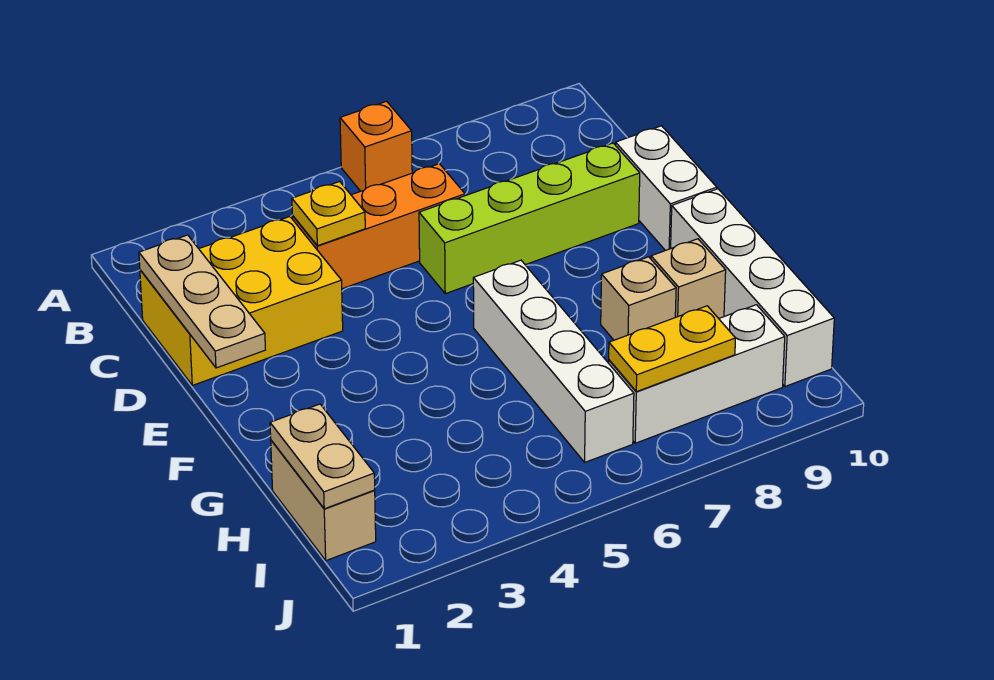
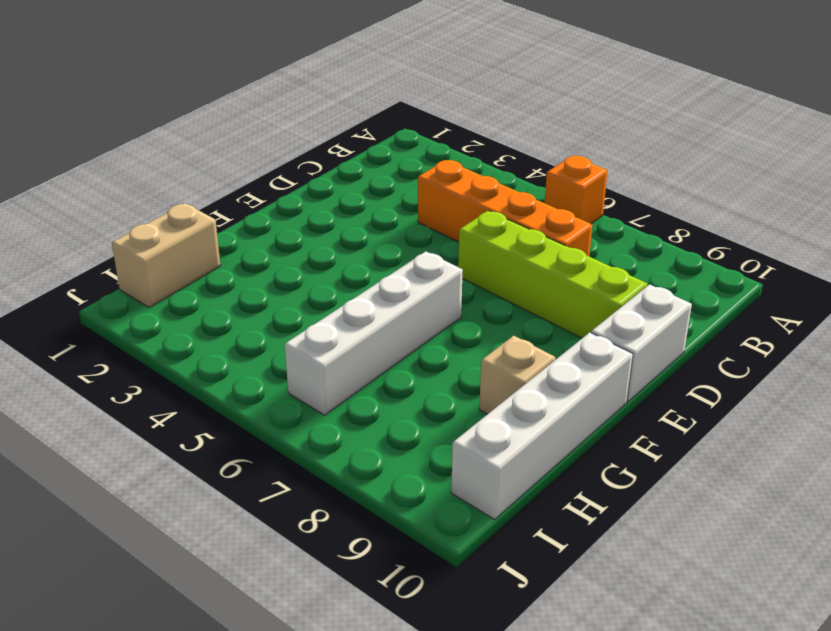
orange brick C4:C7 level 1 -> orange brick C4:C6 level 1
none -> yellow brick C1:D3 level 1
none -> tan brick G8 level 1
none -> white brick I7:I9 level 1

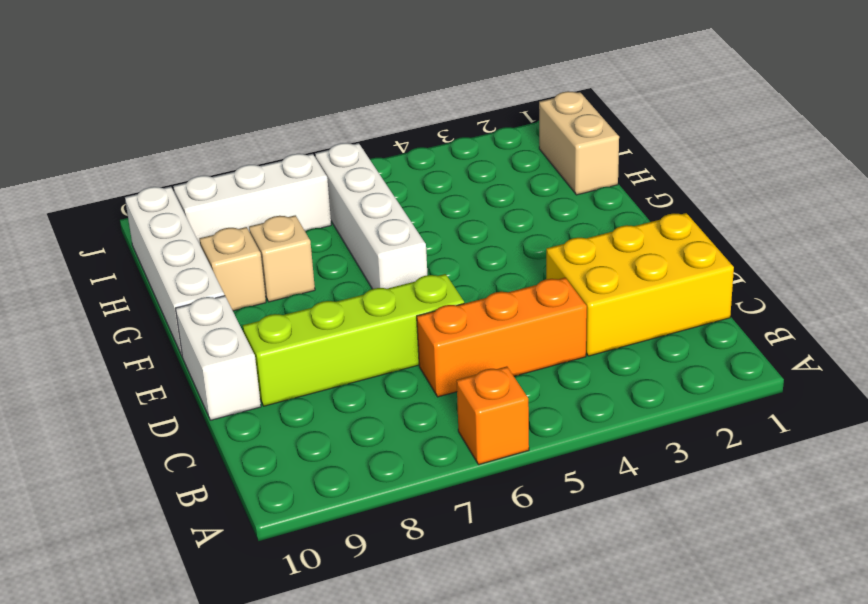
none -> tan plate C1:E1 level 2
none -> yellow plate C4 level 2
none -> tan plate H1:I1 level 2

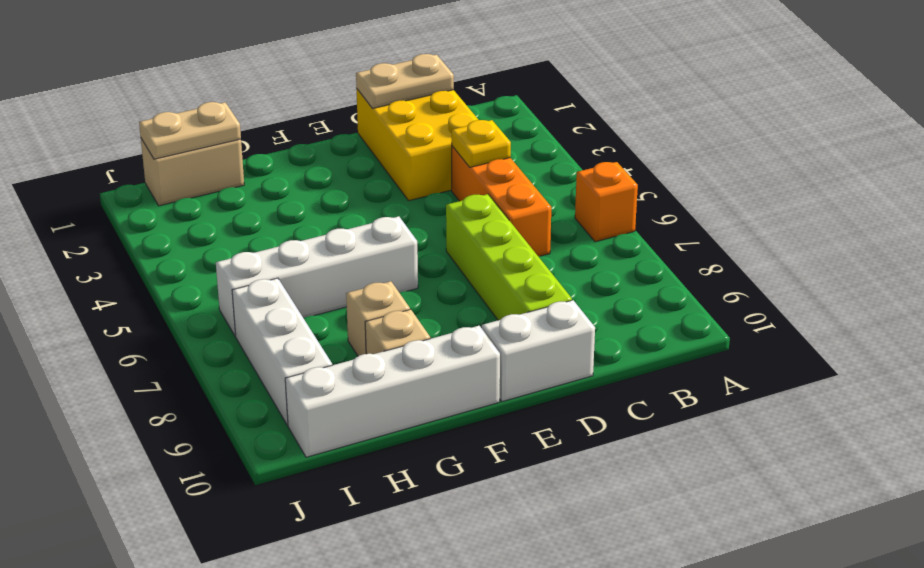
tan plate C1:D1 level 2 -> tan plate C1:E1 level 2
none -> yellow plate I7:I8 level 2

